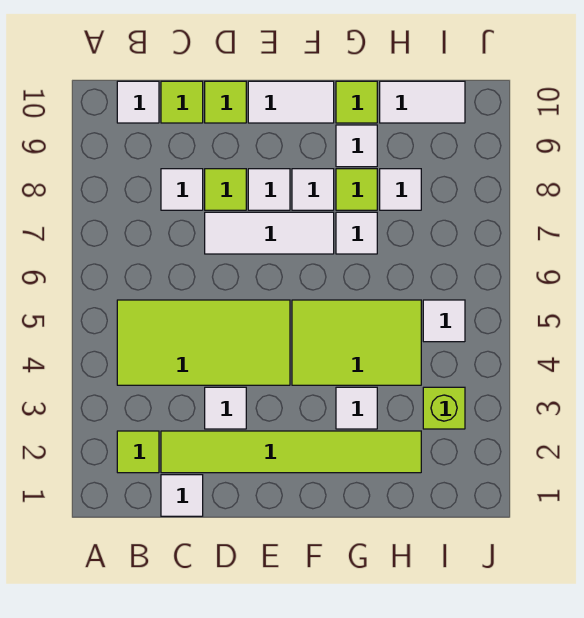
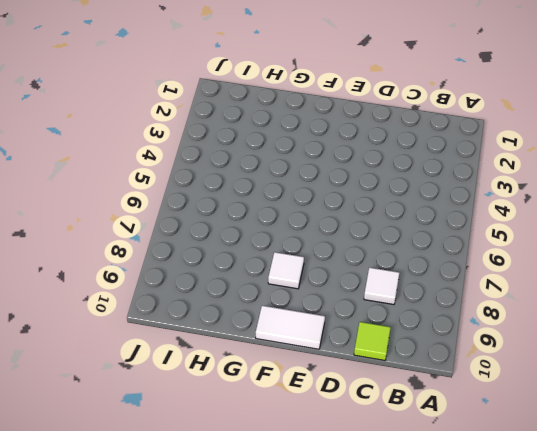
none -> lime tile B2 level 1
none -> lime tile B4:E5 level 1
none -> white tile B10 level 1

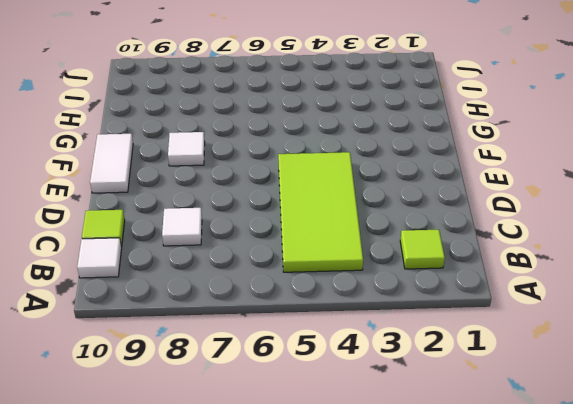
none -> white tile C1 level 1
none -> lime tile C2:H2 level 1
none -> white tile D3 level 1

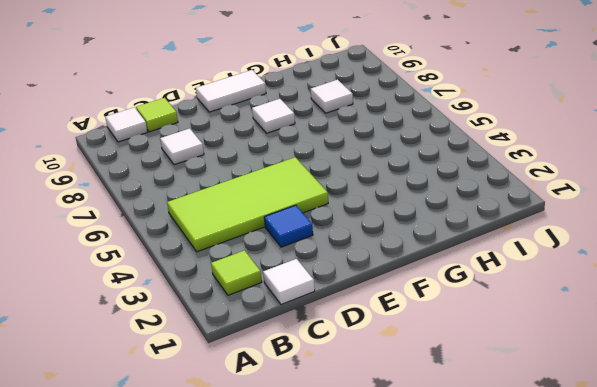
blue tile D3 level 1 -> white tile D3 level 1
none -> lime tile C2:H2 level 1
none -> white tile D7:F7 level 1
none -> lime tile D8 level 1

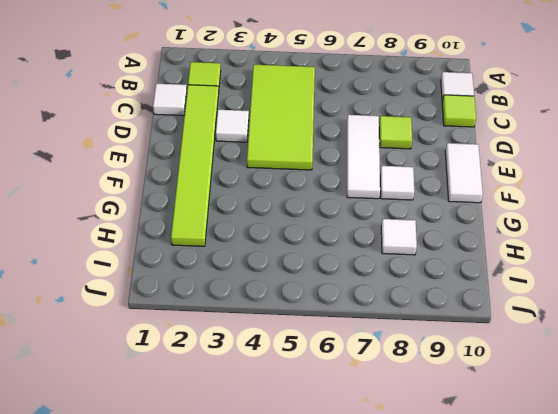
none -> white tile C8 level 1
none -> lime tile D10 level 1
none -> white tile E8 level 1

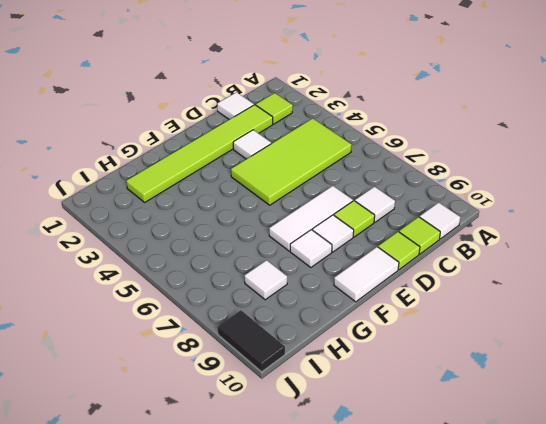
black tile J9:J10 level 1 -> none
none -> lime tile F4:H5 level 1
none -> white tile G3 level 1
none -> white tile G7 level 1

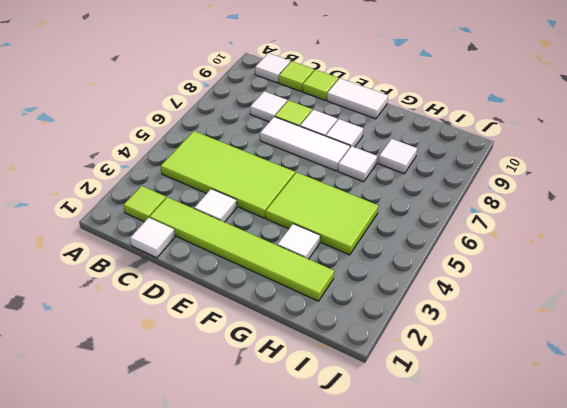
none -> lime tile G8 level 1
none -> white tile G9 level 1
none -> lime tile G10 level 1

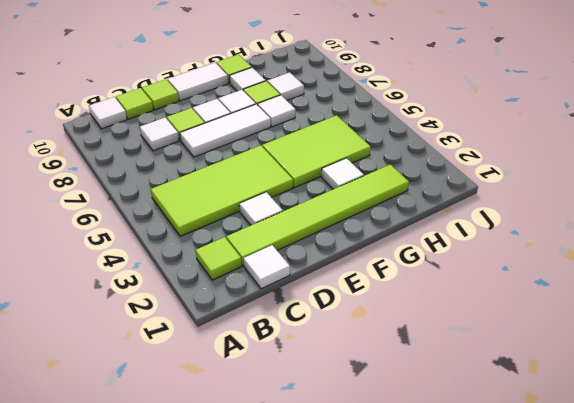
none -> white tile H10:I10 level 1
none -> lime brick I3 level 1
none -> white tile I5 level 1

